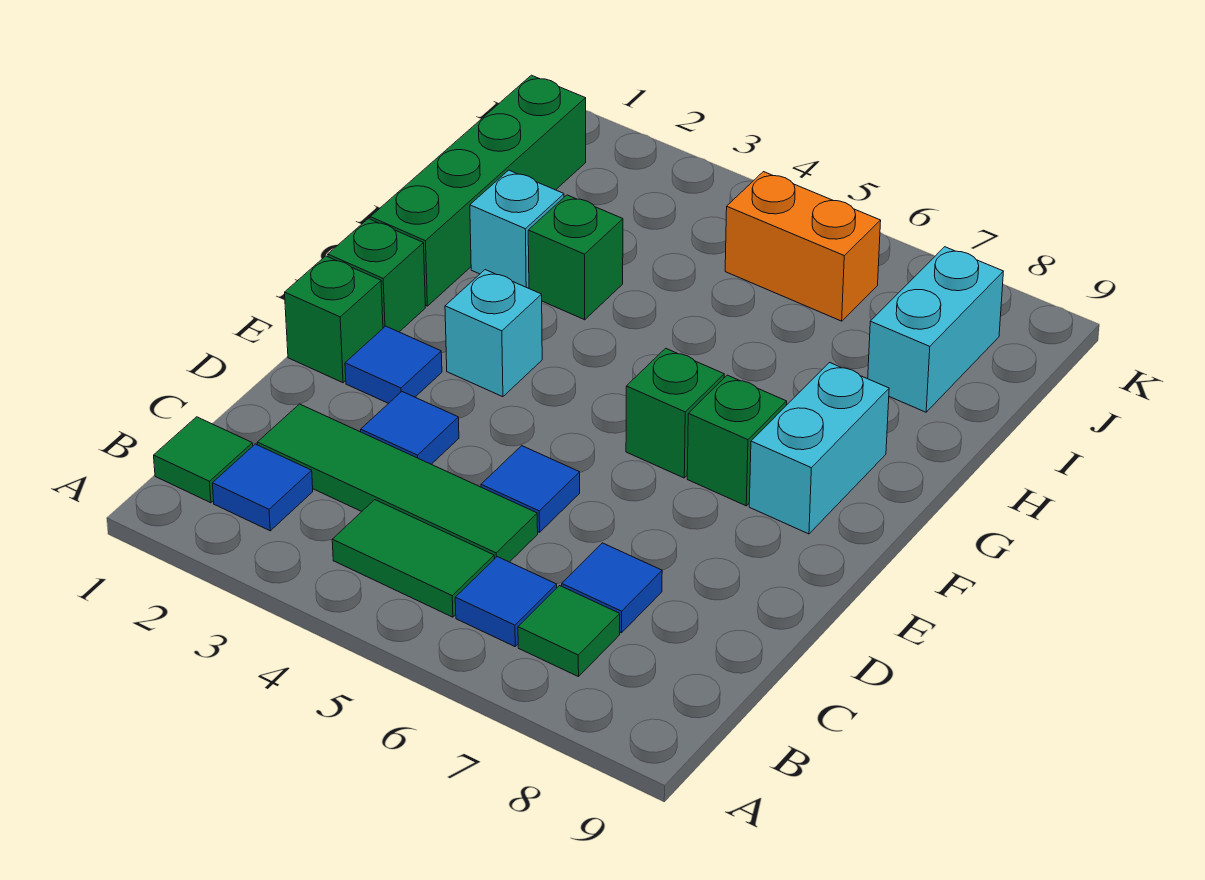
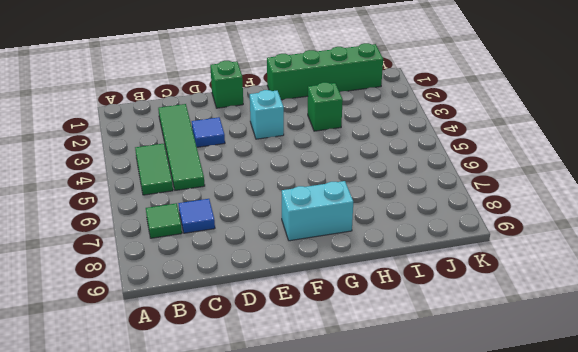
none -> green tile B1 level 1
none -> blue tile B2 level 1
none -> blue tile B6 level 1

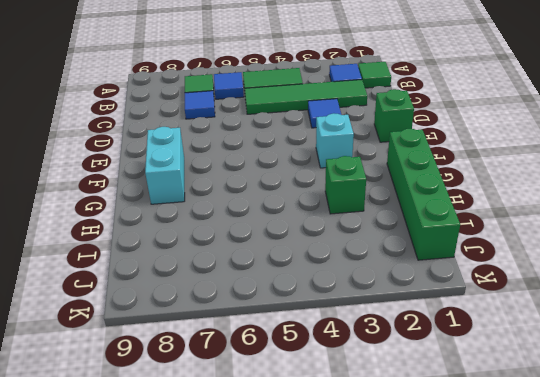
none -> blue tile D5 level 1
none -> blue tile E2 level 1
none -> green brick F1 level 1

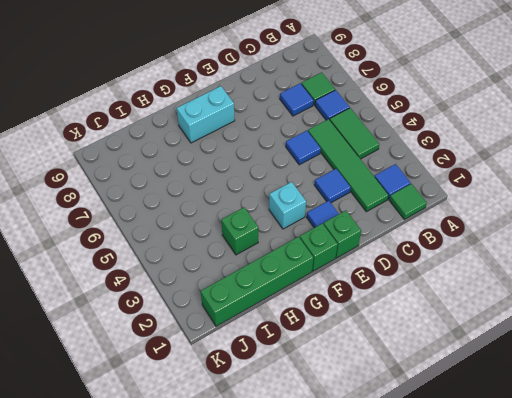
none -> green brick F6 level 1
none -> green brick F7 level 1
none -> cyan brick H2 level 1

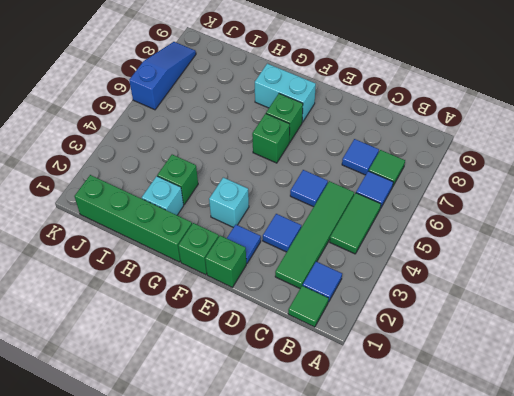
blue slope K6:K8 level 1 top 6 -> none
none -> cyan brick I8:J8 level 1
none -> orange brick J5:J6 level 1

